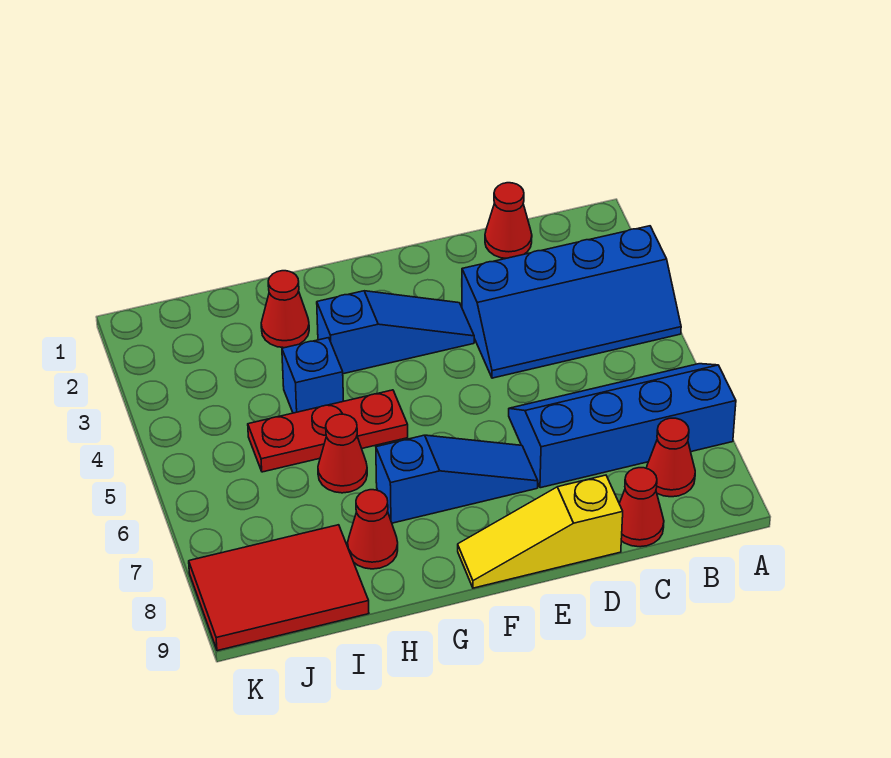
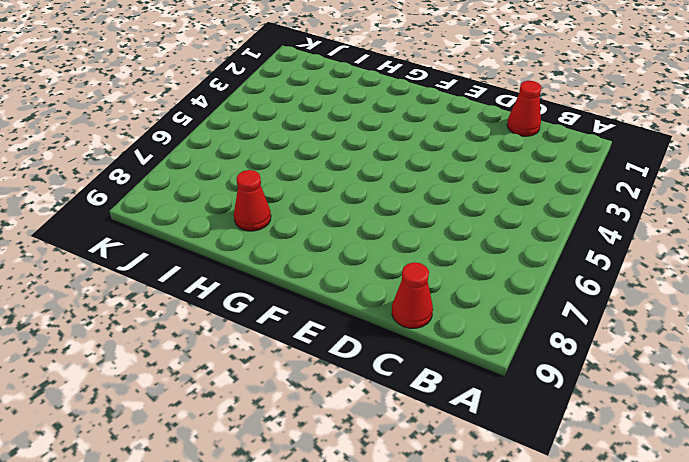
none -> blue slope A3:D4 level 1 top 3
none -> blue slope A6:D7 level 1 top 7
none -> red cone B8 level 1

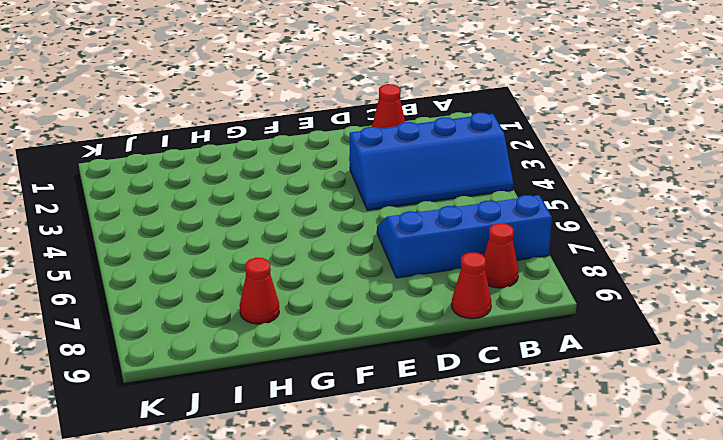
none -> yellow slope D9:F9 level 1 top D
none -> blue slope E3:G3 level 1 top G
none -> blue slope E7:G7 level 1 top G

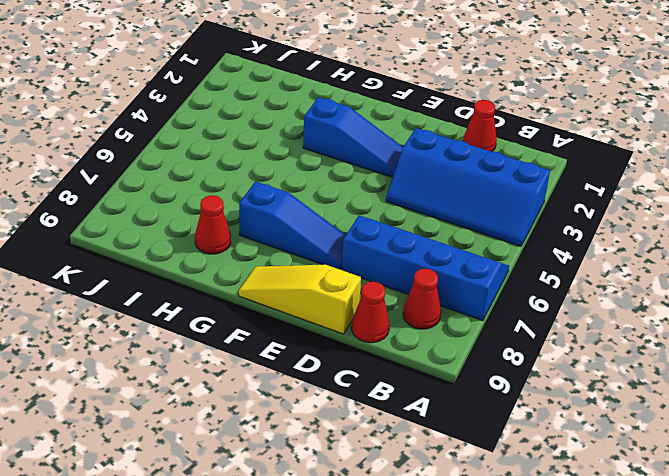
none -> red plate G5:I5 level 1
none -> red cone H2 level 1
none -> blue brick H4 level 1

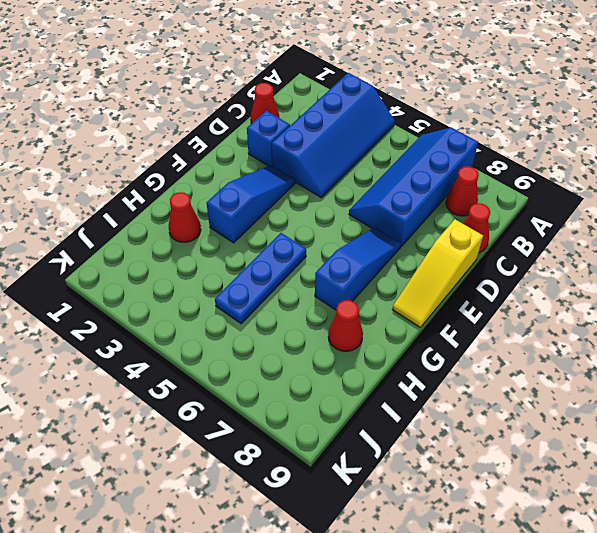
blue brick D2 level 1 -> blue brick H4 level 1
blue plate G5:I5 level 1 -> red plate G5:I5 level 1
none -> red cone H6 level 1
none -> red tile I8:K9 level 1

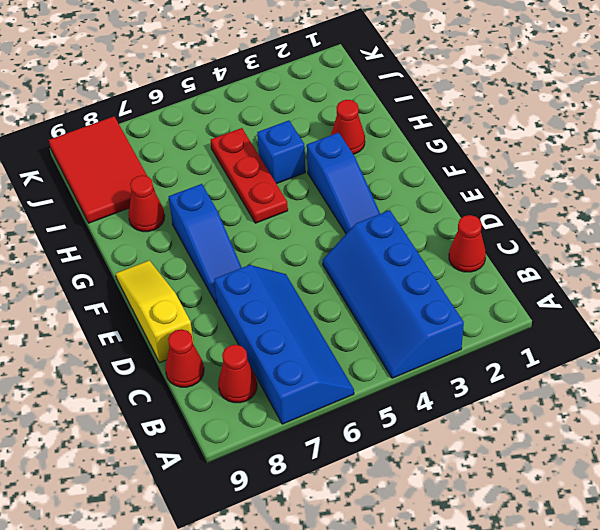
none -> red cone H6 level 1

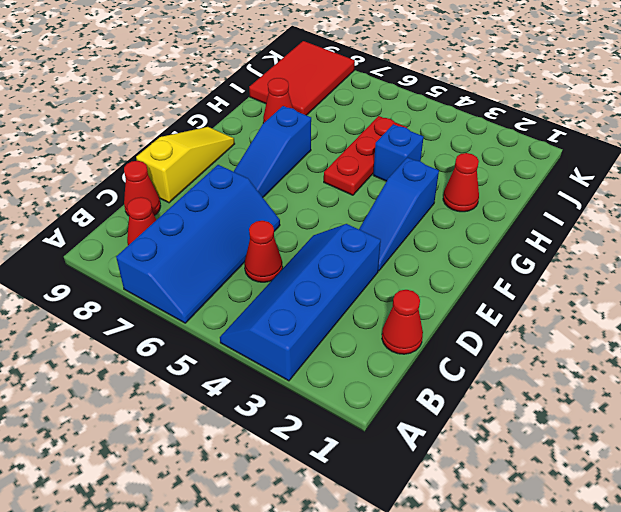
red cone C5 level 1 -> red cone H6 level 1

